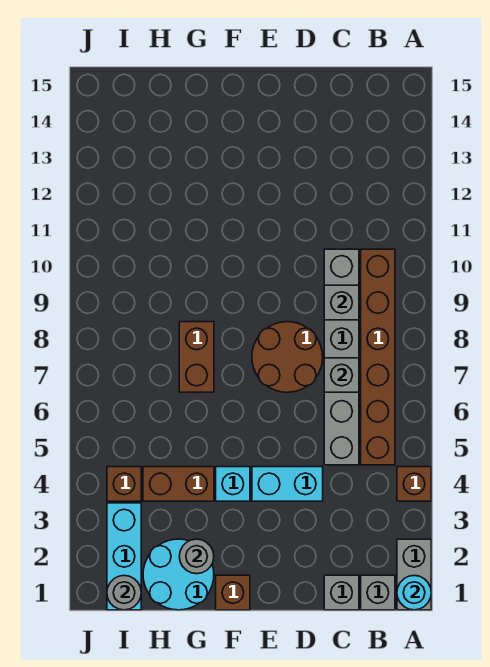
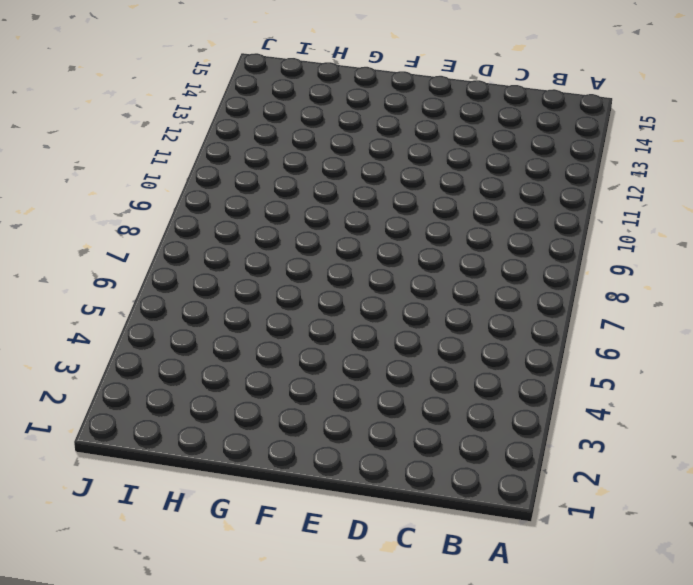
none -> grey brick A1:A2 level 1
none -> brown brick A4 level 1
none -> grey brick B1 level 1

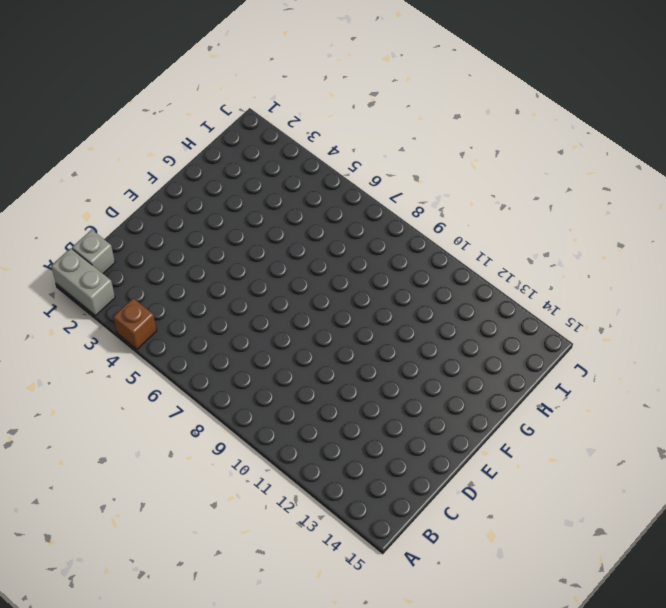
none -> brown brick B5:B10 level 1
none -> grey brick C1 level 1
none -> grey brick C5:C10 level 1

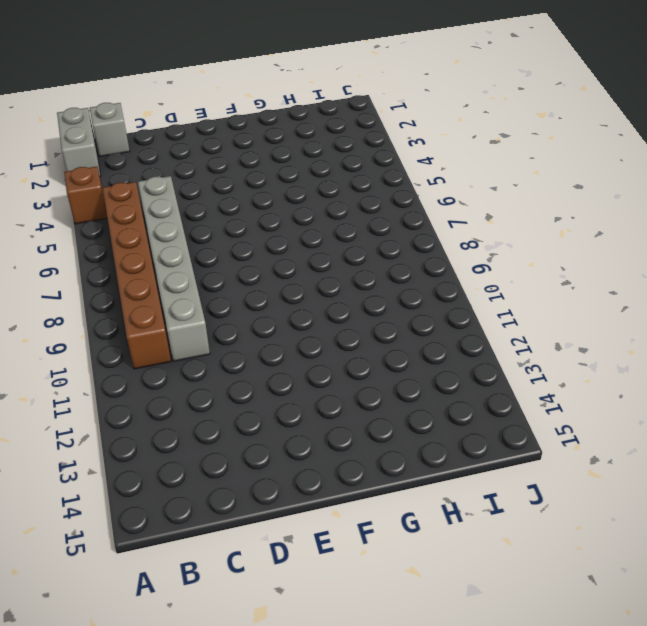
none -> grey brick C1 level 1
none -> cyan brick D4:E4 level 1
none -> brown round brick D7:E8 level 1

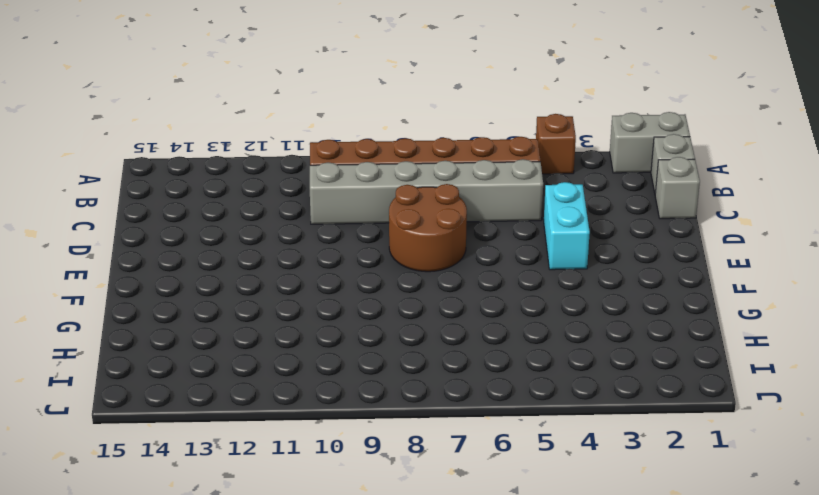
none -> brown brick F1 level 1
none -> cyan brick F4 level 1
none -> cyan round brick G1:H2 level 1

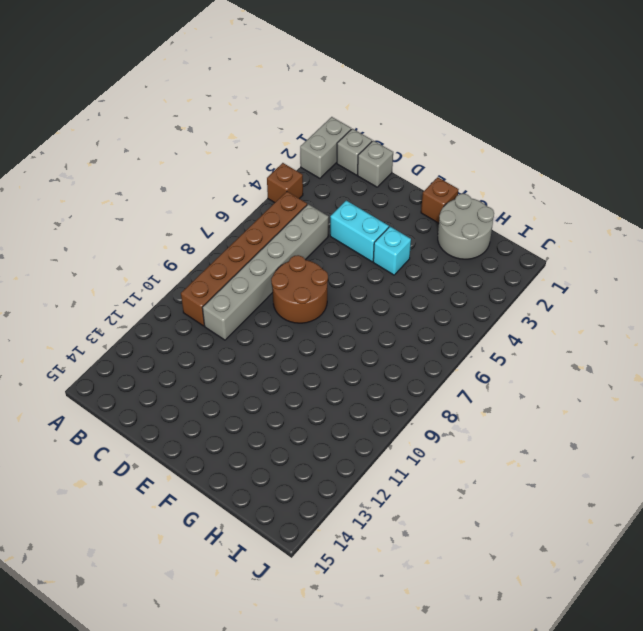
grey round brick G1:H2 level 1 -> cyan round brick G1:H2 level 1
none -> brown brick G4:H4 level 1
none -> brown brick G7:G8 level 1
none -> cyan brick I1:I3 level 1

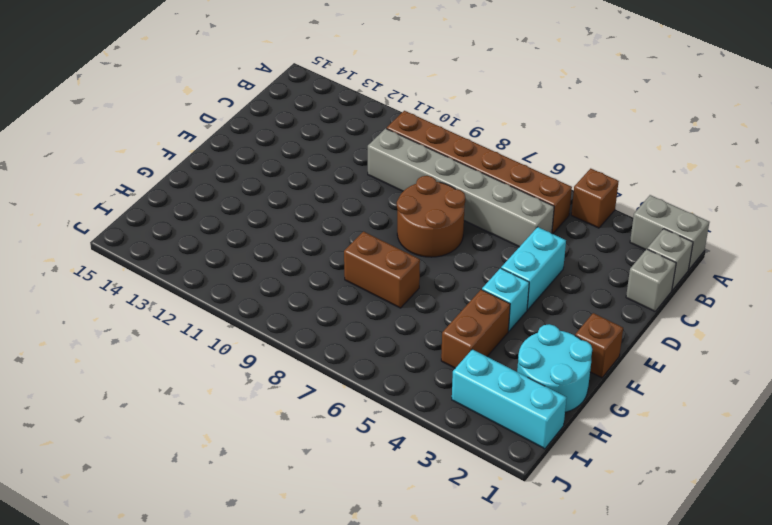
none -> brown brick I4 level 1
none -> cyan round brick A1 level 2
none -> grey brick C7 level 2

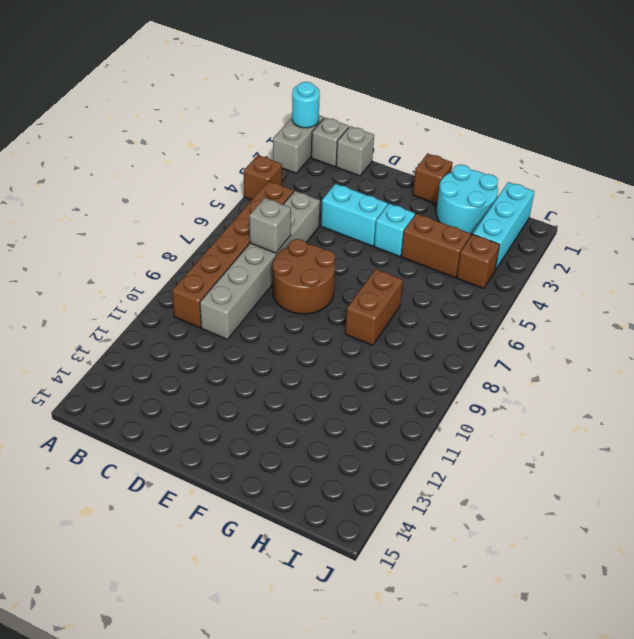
none -> grey brick C9 level 2
none -> grey round brick G2 level 2
none -> grey round brick I1 level 2

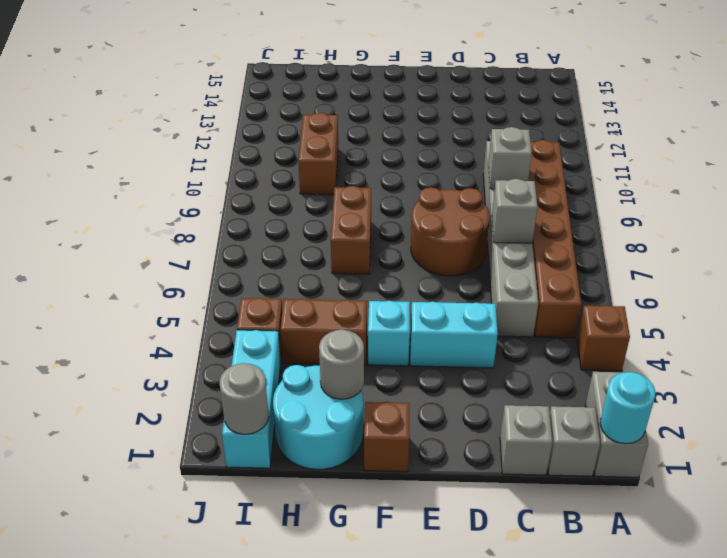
brown brick H10:H11 level 1 -> none

